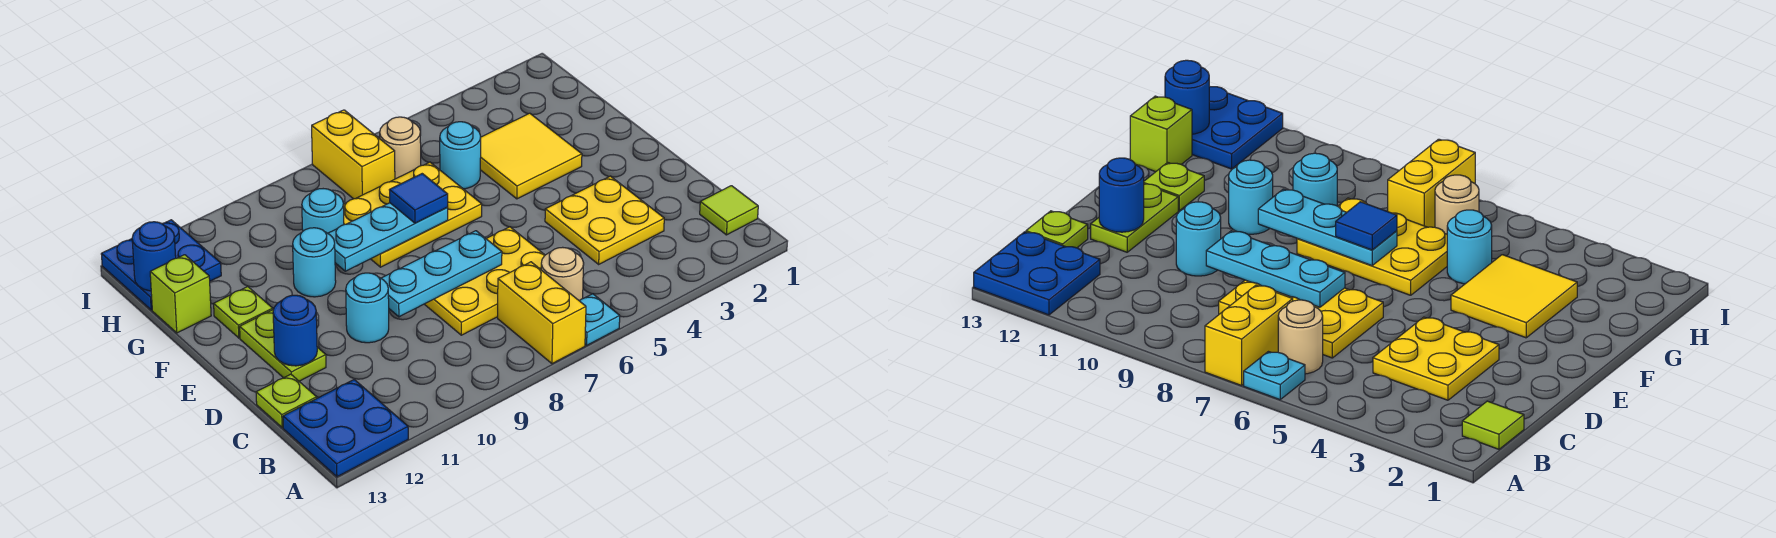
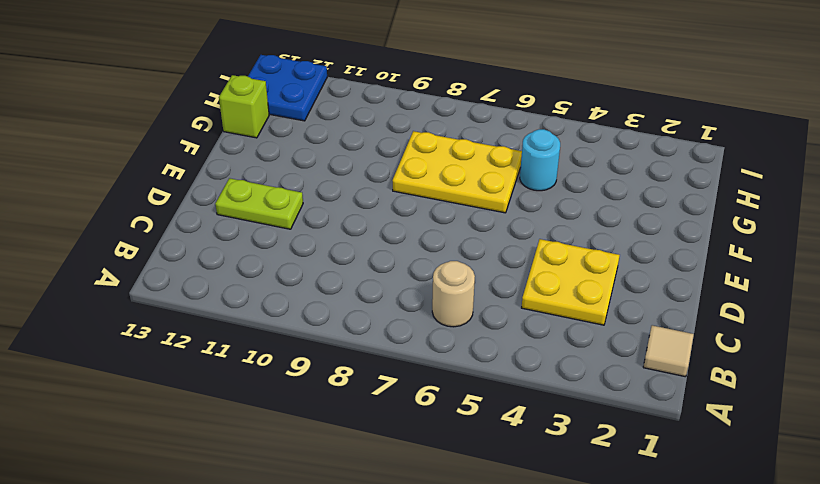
tan tile B1 level 1 -> lime tile B1 level 1
lime plate D11:D12 level 1 -> lime plate D12:E12 level 1
none -> cyan plate A6 level 1
none -> yellow brick A7:B7 level 1
none -> blue plate A12:B13 level 1

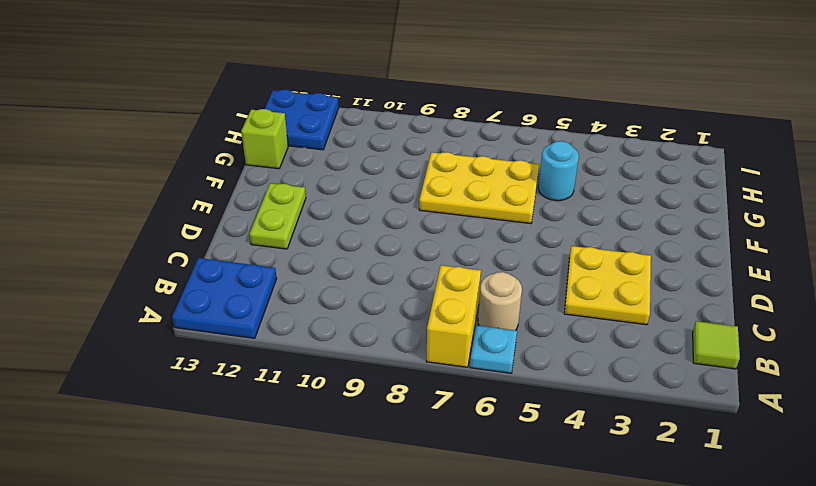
none -> yellow plate C6:D8 level 1
none -> lime plate C13 level 1
none -> cyan round brick D10 level 1

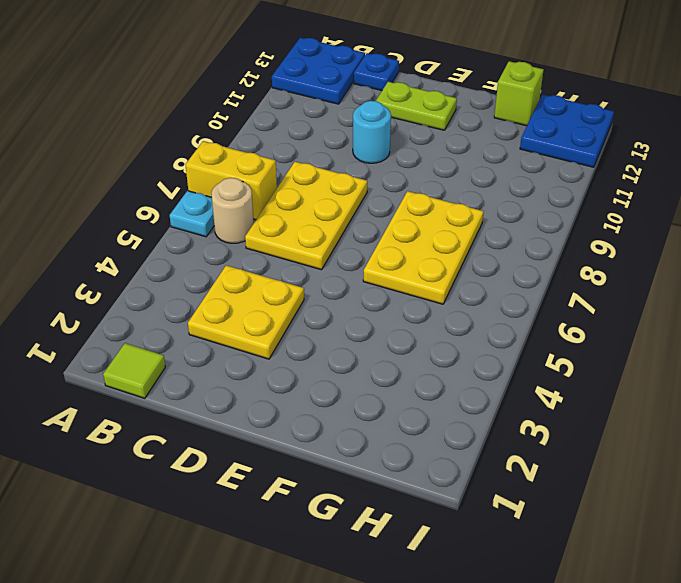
blue plate C13 level 1 -> lime plate C13 level 1
none -> yellow tile F3:G4 level 1
none -> cyan round brick F10 level 1
none -> lime plate F12 level 1

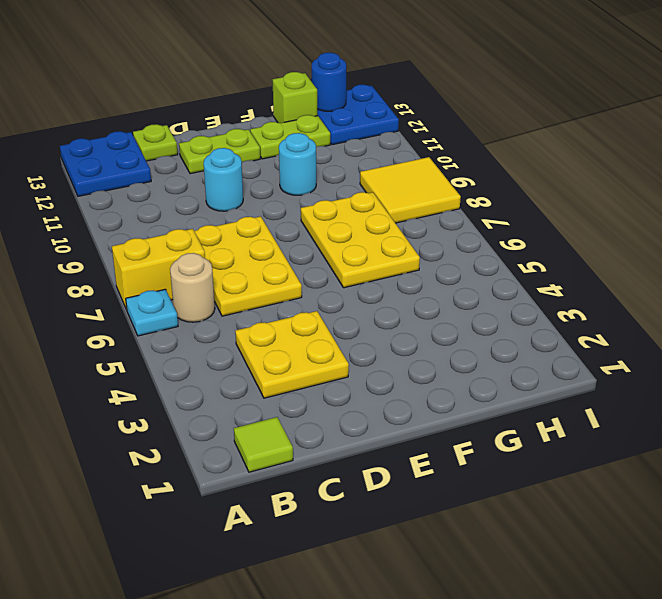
lime plate F12:G12 level 1 -> lime plate F12 level 1
yellow tile H8:I9 level 1 -> yellow tile F3:G4 level 1
none -> cyan round brick G5 level 1
none -> cyan round brick G9 level 1
none -> tan round brick H6 level 1

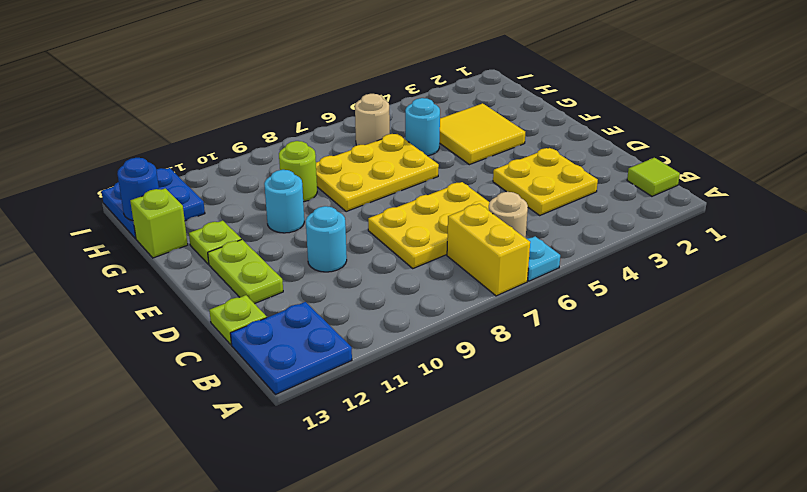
lime round brick G9 level 1 -> cyan round brick G9 level 1
none -> yellow brick H7:I7 level 1
none -> cyan plate D7:D9 level 2
none -> blue round brick D12 level 2

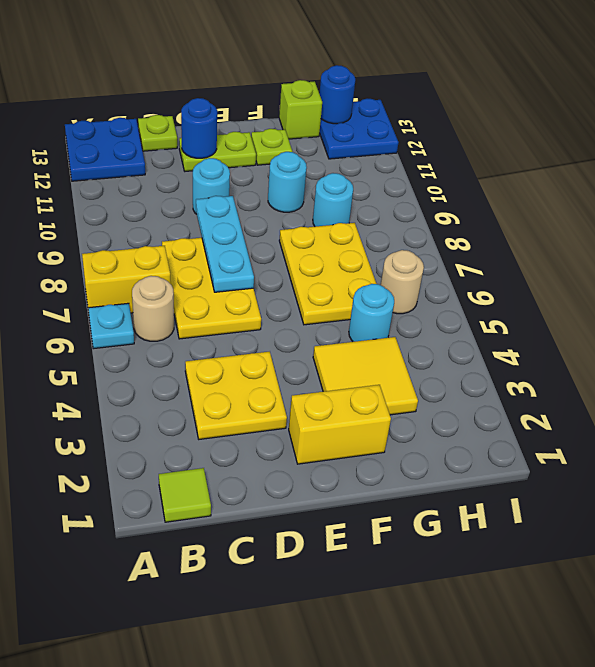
yellow brick E2:F2 level 1 -> yellow brick H7:I7 level 1
none -> cyan plate F7:F9 level 2
none -> blue tile F7 level 3

